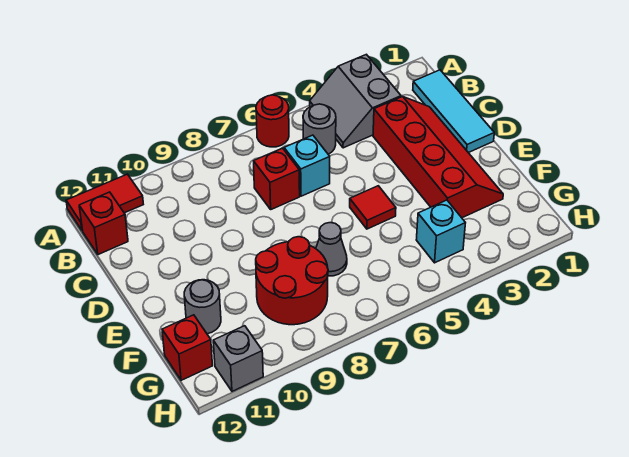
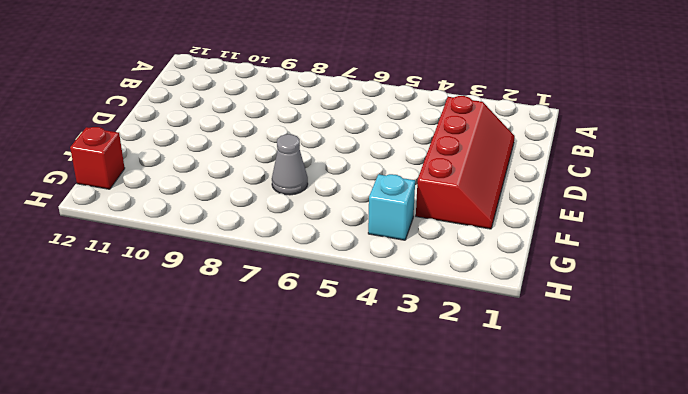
none -> grey slope A3:B4 level 1 top 3
none -> red round brick A6 level 1
none -> red tile A11:A12 level 1

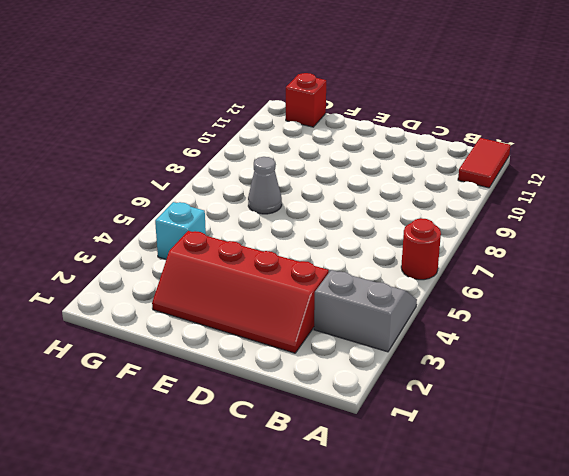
none -> cyan tile B1:D1 level 1
none -> grey round brick B5 level 1
none -> red brick B12 level 1

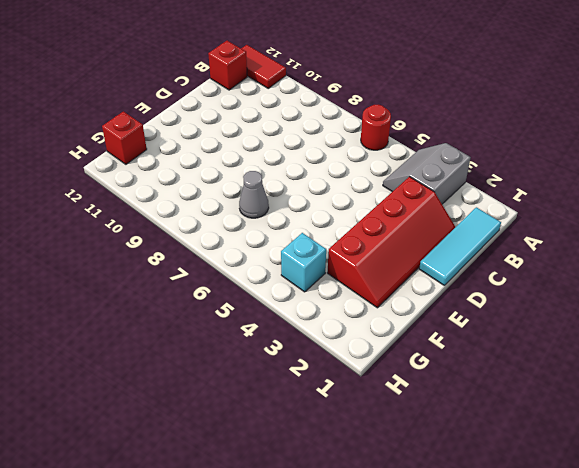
none -> grey round brick B5 level 1
none -> cyan brick C6 level 1
none -> red brick C7 level 1

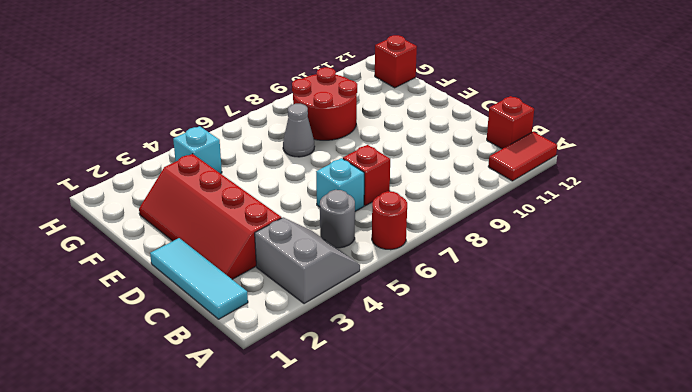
none -> red tile E5 level 1
none -> grey round brick F11 level 1
none -> grey brick H11 level 1

